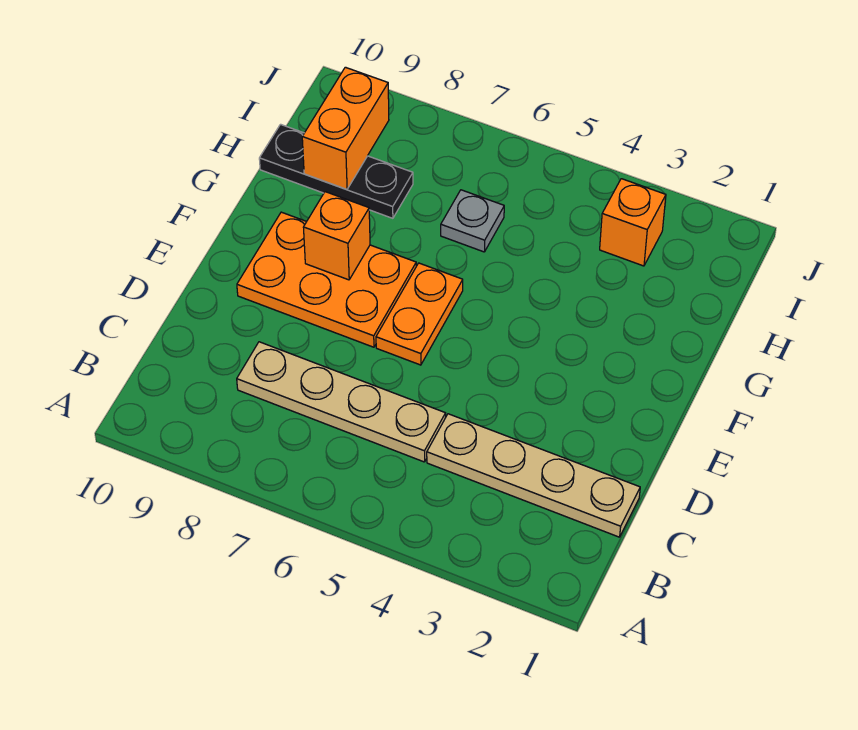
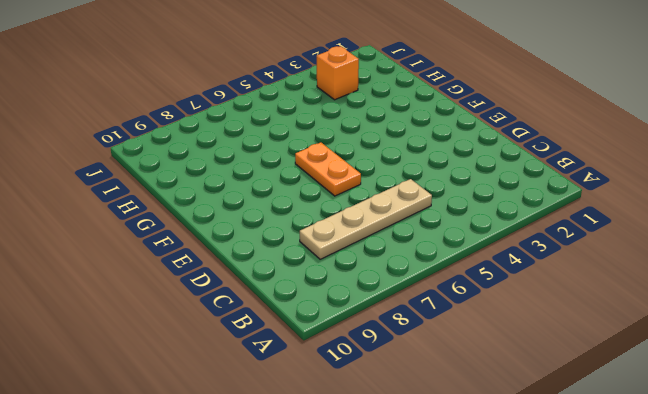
none -> tan plate C1:C4 level 1
none -> orange plate E7:F9 level 1

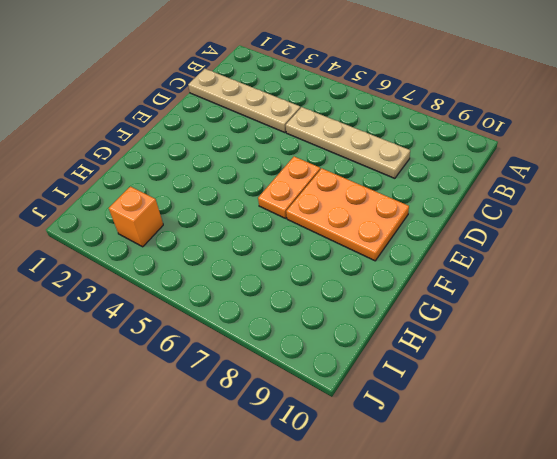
none -> grey plate H6 level 1
none -> black plate H8:H10 level 1

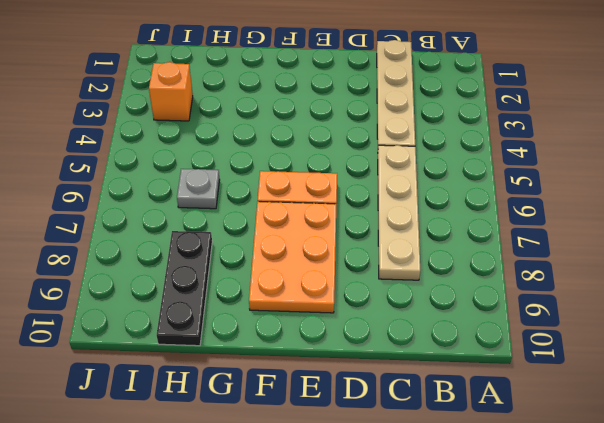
none -> orange brick F8 level 2
none -> orange brick H9:I9 level 2

